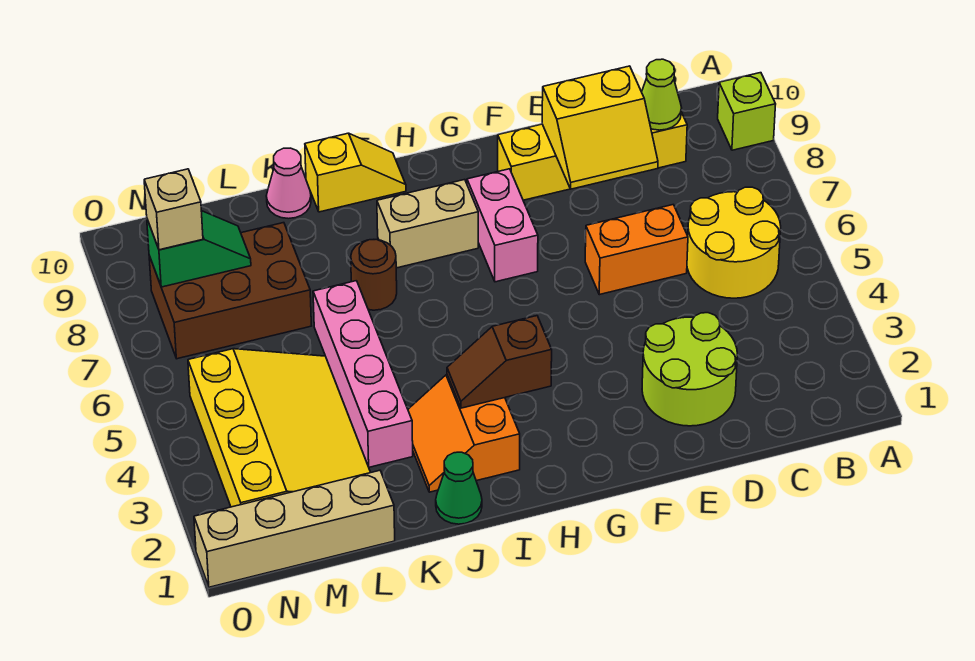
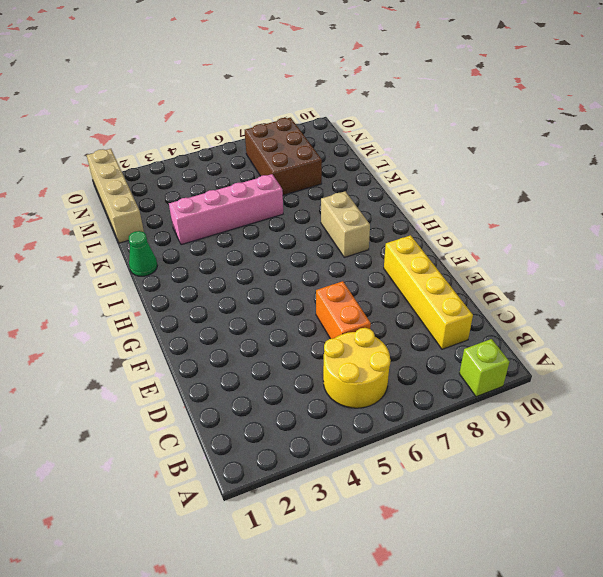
none -> lime round brick D2:E3 level 1
none -> pink brick G7:G8 level 1
none -> orange slope I2:J3 level 1 top I

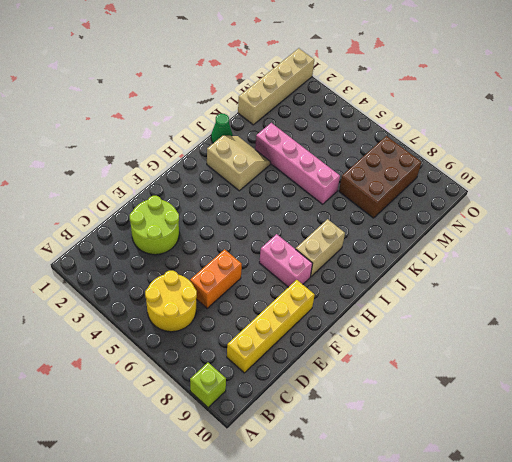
tan slope I2:J3 level 1 top I -> orange slope I2:J3 level 1 top I
none -> yellow slope I10:J10 level 1 top J
none -> brown round brick J7 level 1
none -> pink cone K10 level 1

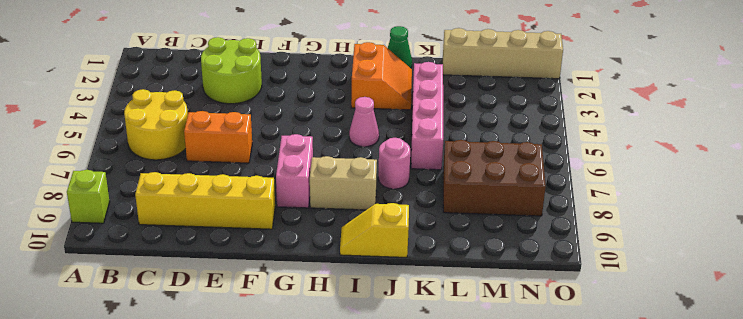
pink cone I5 level 1 -> pink cone K10 level 1
pink round brick J7 level 1 -> brown round brick J7 level 1
none -> yellow slope L2:N5 level 1 top N
none -> lime cone C9 level 2
none -> yellow slope D8:E9 level 2 top 9

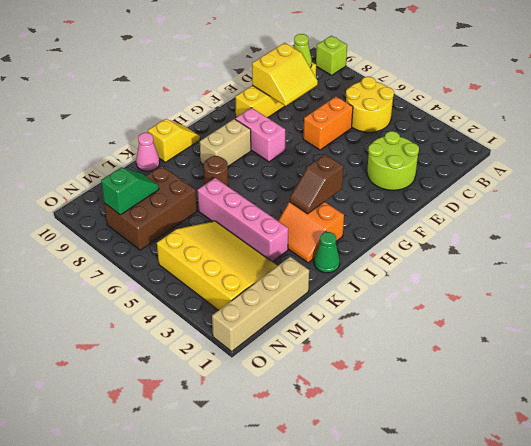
none -> tan brick N8 level 3

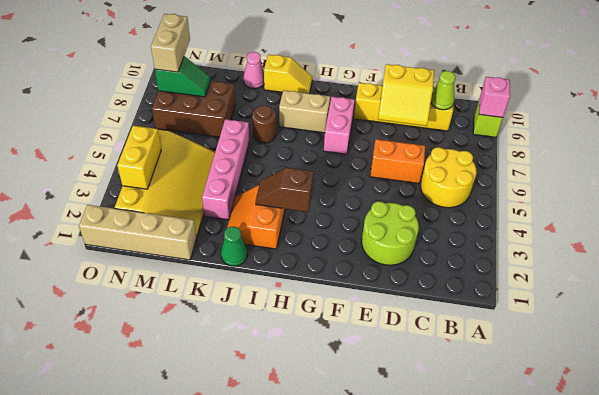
pink brick A9 level 2 -> none
yellow brick N3:N4 level 2 -> none
tan brick N8:N9 level 3 -> tan brick N8 level 3

